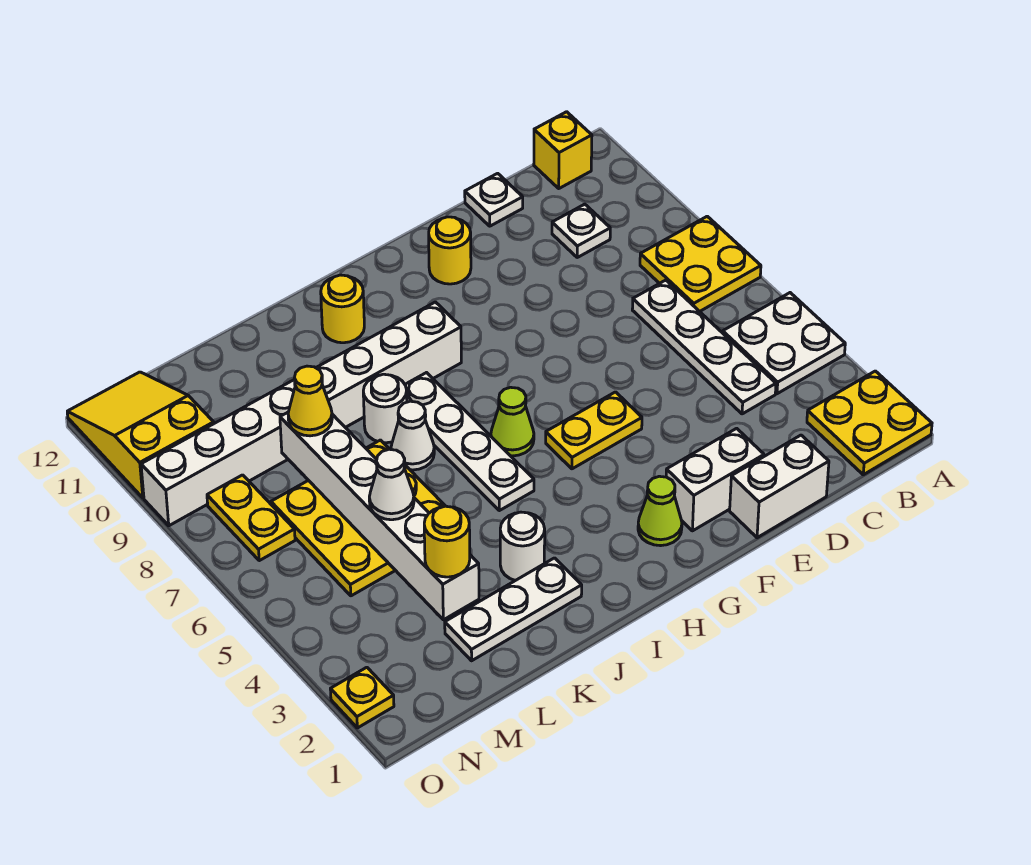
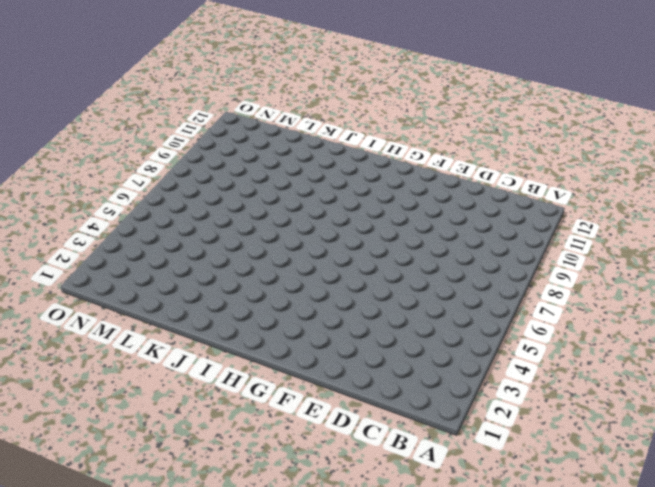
none -> yellow plate A1:B2 level 1
none -> white plate A4:B5 level 1
none -> yellow plate A7:B8 level 1

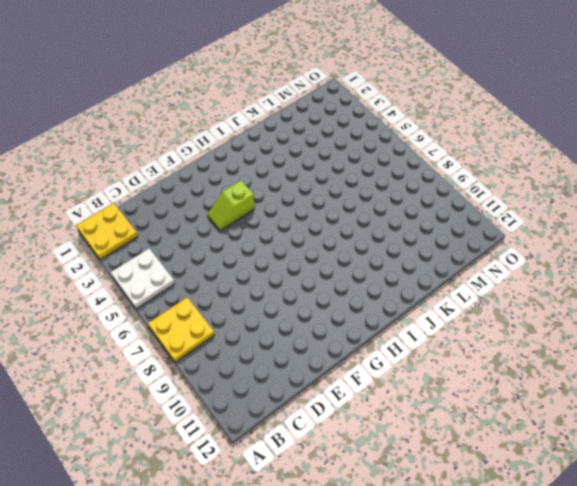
lime slope F4:G4 level 1 top G -> none
none -> yellow brick B12 level 1
none -> white plate C4:C7 level 1
none -> white plate C10 level 1

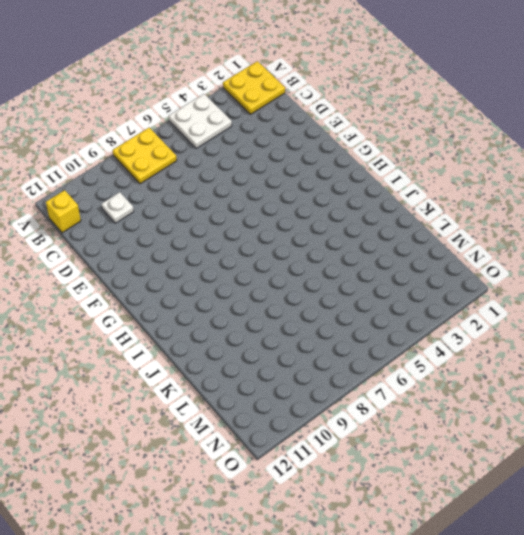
none -> white plate C4:C7 level 1
none -> white brick D1:E1 level 1
none -> white plate D12 level 1

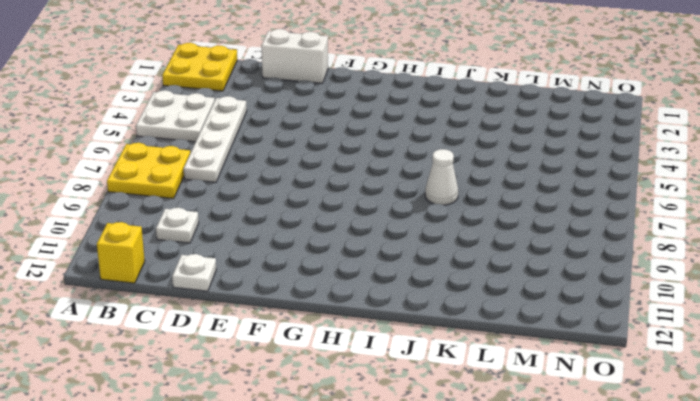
none -> white brick E2:F2 level 1
none -> yellow plate F5:G5 level 1
none -> yellow round brick F11 level 1

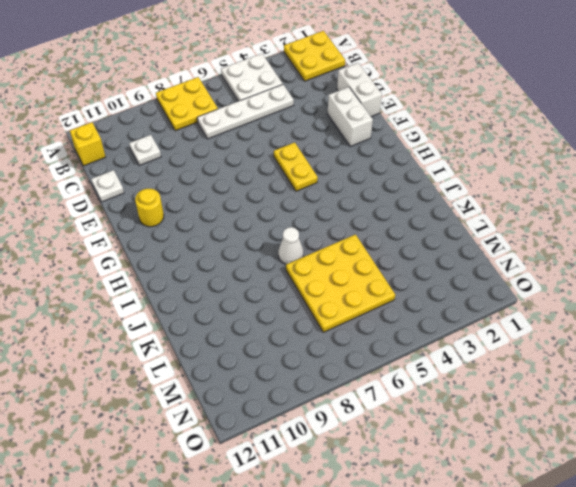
none -> lime cone G2 level 1
none -> lime cone H6 level 1
none -> white brick H9:O9 level 1

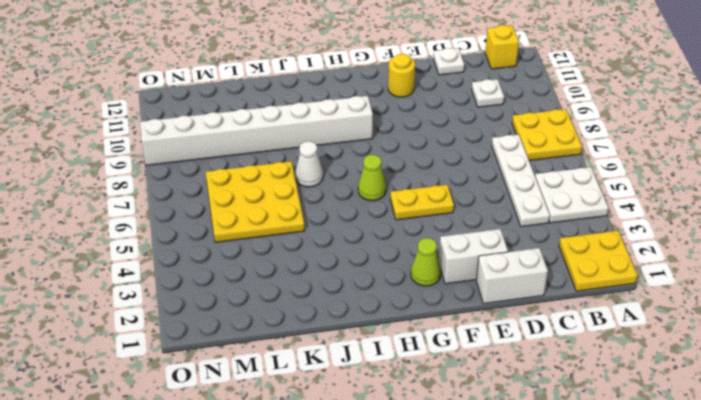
none -> white plate I5:I8 level 1
none -> yellow round brick I11 level 1
none -> white plate J2:L2 level 1

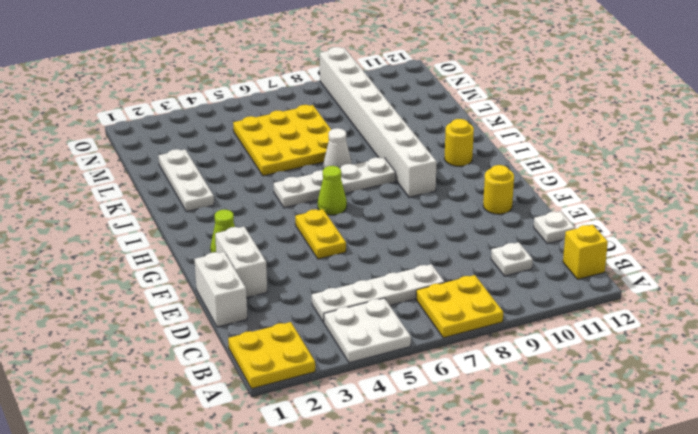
none -> white round brick J3 level 1
none -> white round brick J8 level 1
none -> yellow plate N7:N8 level 1

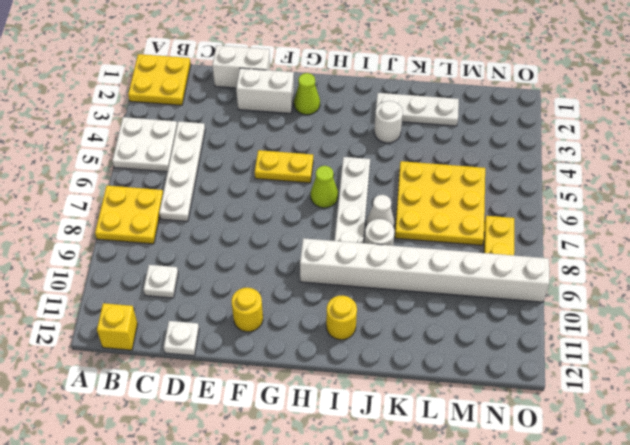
none -> yellow slope N10:O12 level 1 top 10
none -> yellow plate O2 level 1
none -> white brick L3:L8 level 2

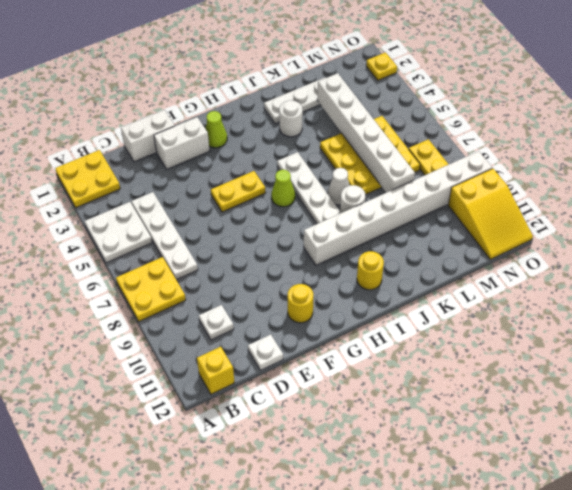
none -> yellow round brick L3 level 3
none -> white cone L5 level 3
none -> yellow cone L8 level 3

